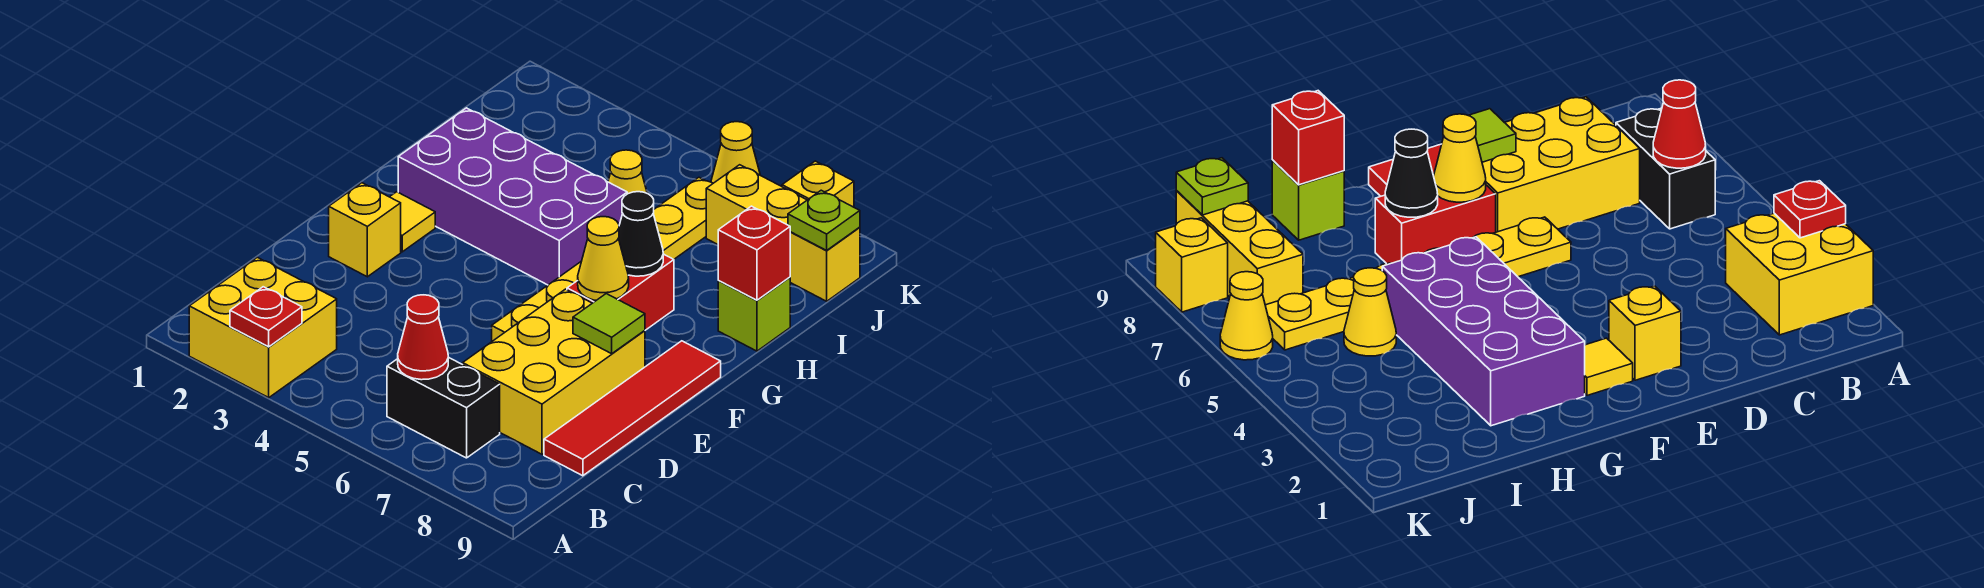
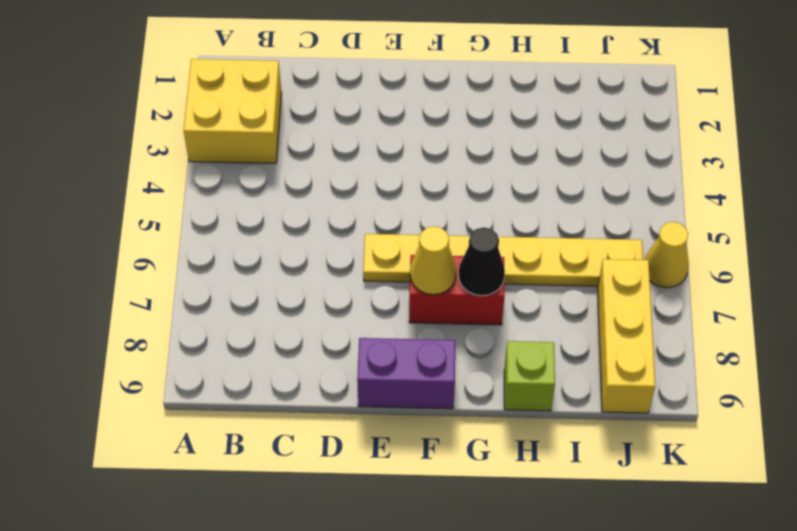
purple brick E9:F9 level 1 -> red tile C9:F9 level 1
none -> black brick B6:B7 level 1
none -> yellow brick C7:E8 level 1
none -> yellow brick E2 level 1

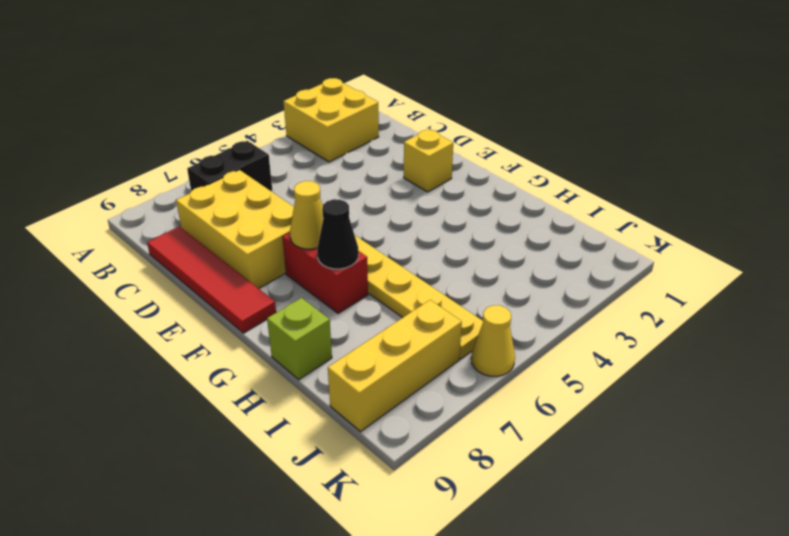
none -> yellow tile F2 level 1
none -> purple brick G2:H5 level 1
none -> yellow cone I5 level 1

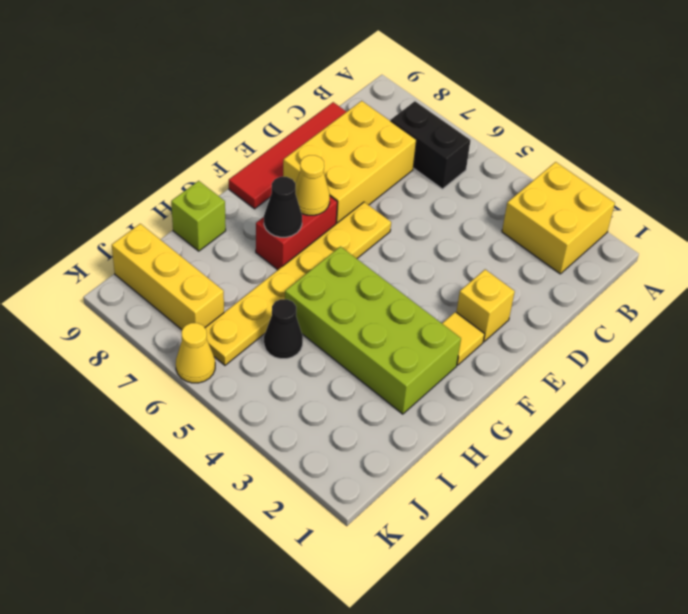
lime brick G2:H5 level 1 -> purple brick G2:H5 level 1
black cone I5 level 1 -> yellow cone I5 level 1
none -> yellow brick K8 level 1
none -> red plate A3 level 2
none -> red cone B6 level 2

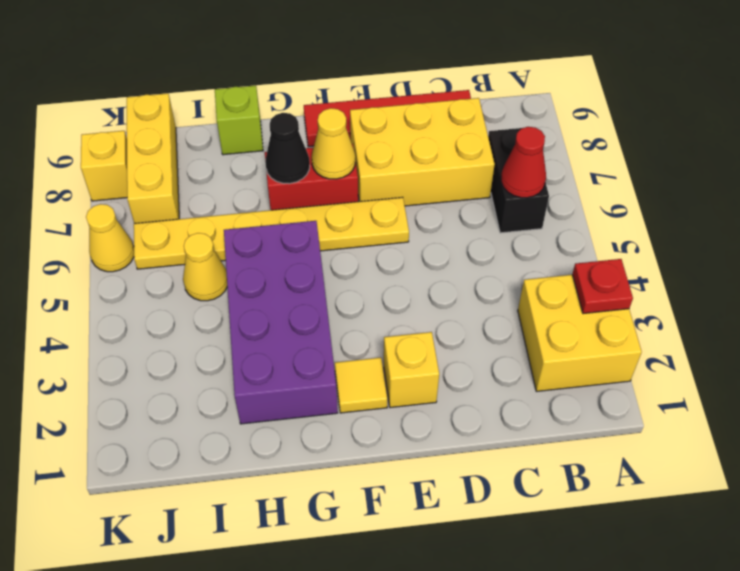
none -> lime tile E8 level 2
none -> red brick H9 level 2
none -> lime plate J9 level 2

